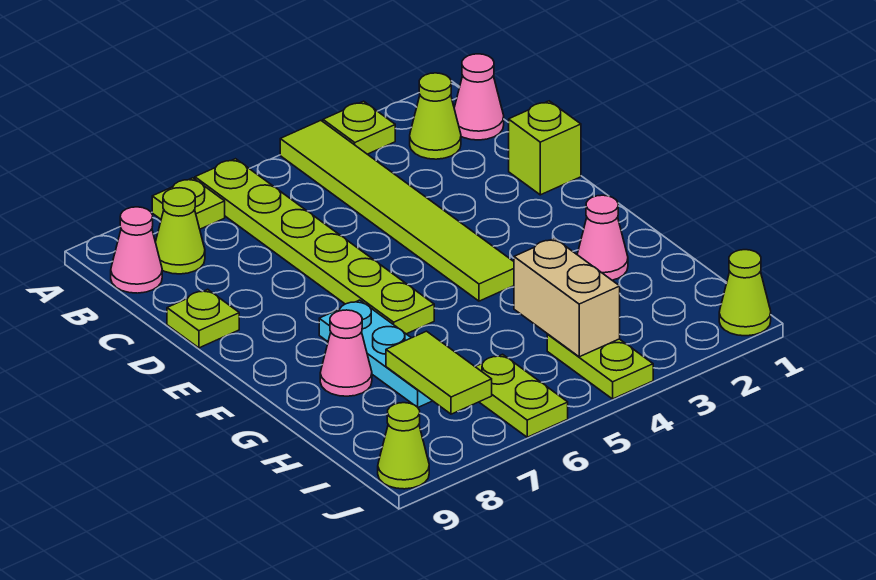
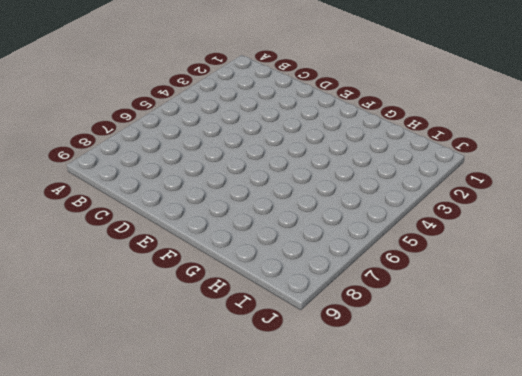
none -> lime plate A3 level 1
none -> lime tile A4:F4 level 1
none -> lime plate A6:F6 level 1

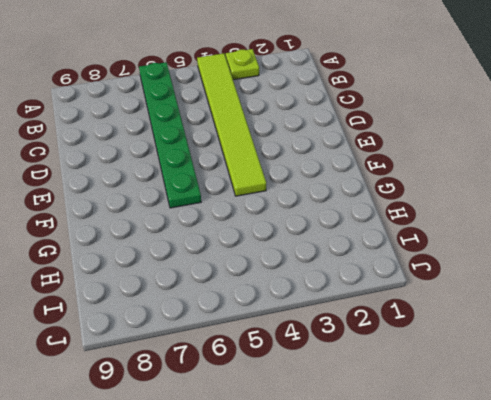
green plate A6:F6 level 1 -> lime plate A6:F6 level 1
none -> lime plate A7 level 1
none -> pink cone B1 level 1
none -> lime cone B2 level 1

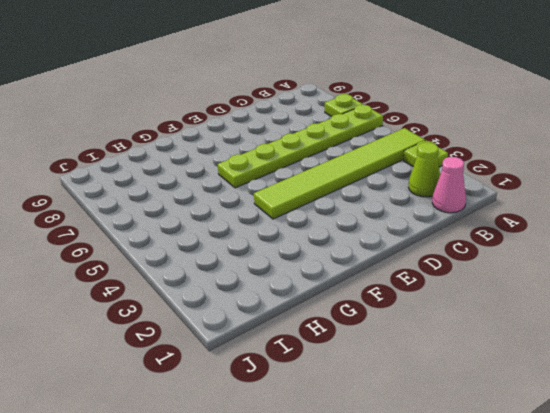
none -> lime cone B8 level 1
none -> pink cone B9 level 1
none -> lime brick D1 level 1

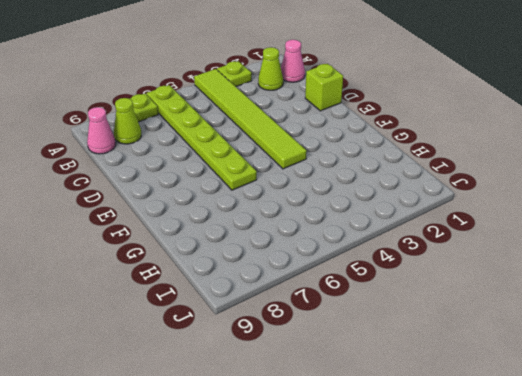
none -> lime plate D9 level 1
none -> cyan plate F7:H7 level 1
none -> pink cone G2 level 1

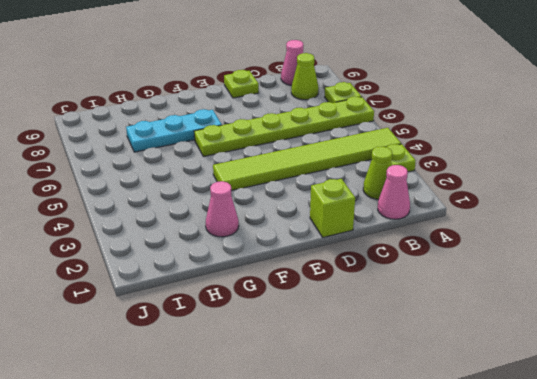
none -> pink cone G8 level 1
none -> lime plate I4:J4 level 1
none -> lime plate I6:J6 level 1

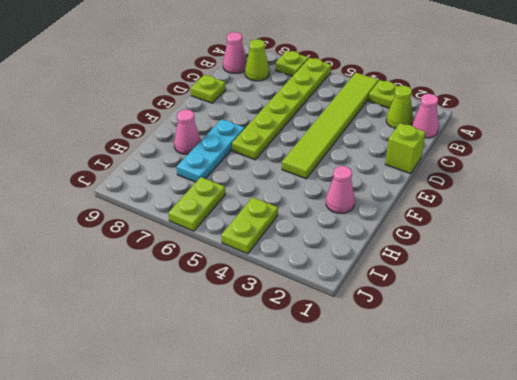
none -> lime cone J1 level 1
none -> lime cone J9 level 1
none -> tan brick H4:I4 level 2

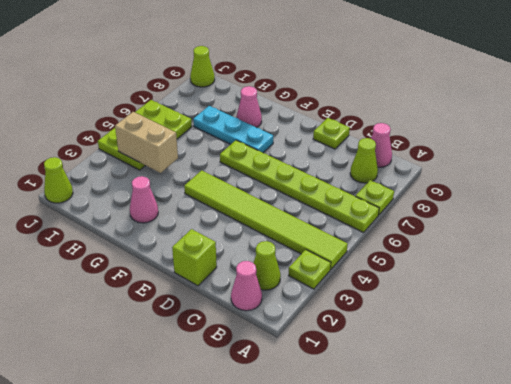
none -> lime tile H7:I7 level 2

